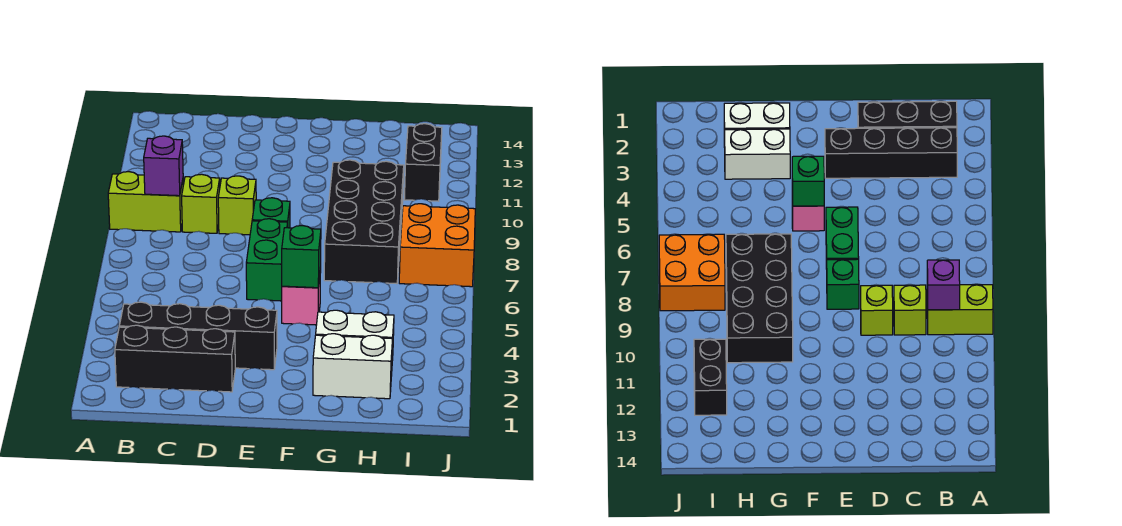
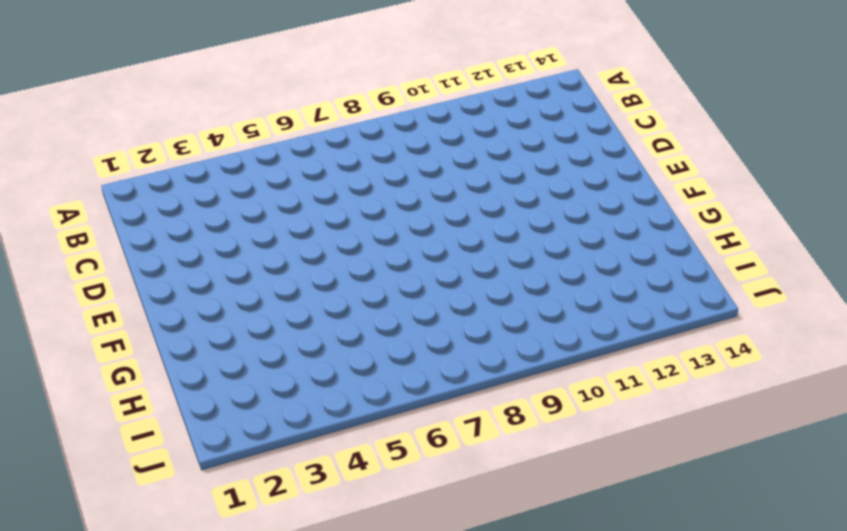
none -> lime brick A9:B9 level 1
none -> black brick B2:D2 level 1
none -> black brick B3:E3 level 1

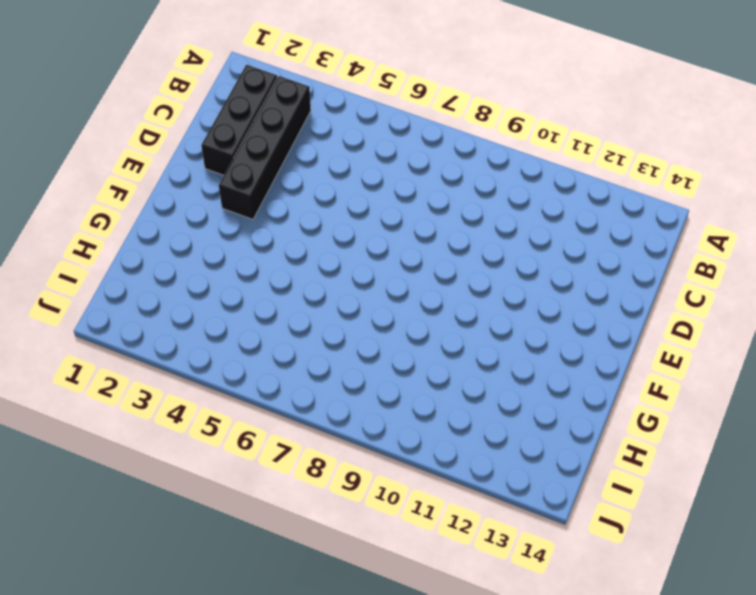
none -> lime brick A9:B9 level 1
none -> lime brick C9 level 1
none -> lime brick D9 level 1

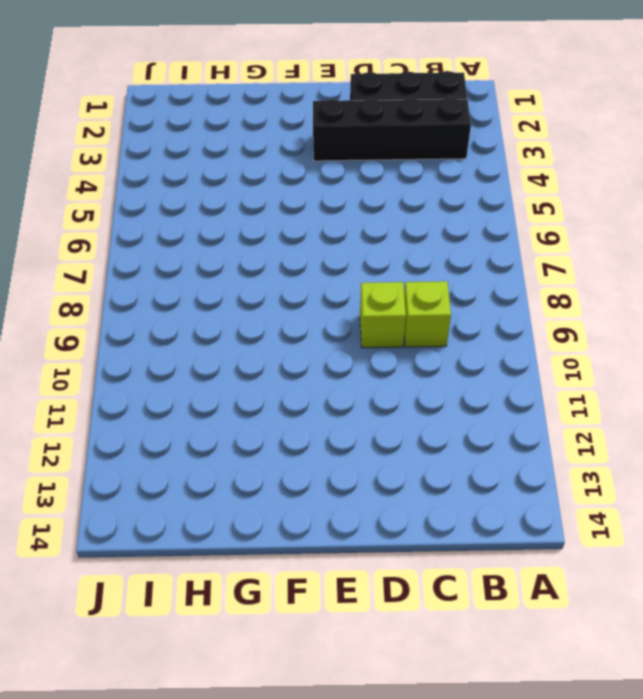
none -> lime brick A9:B9 level 1
none -> green brick E6:E7 level 1
none -> green brick E8 level 1

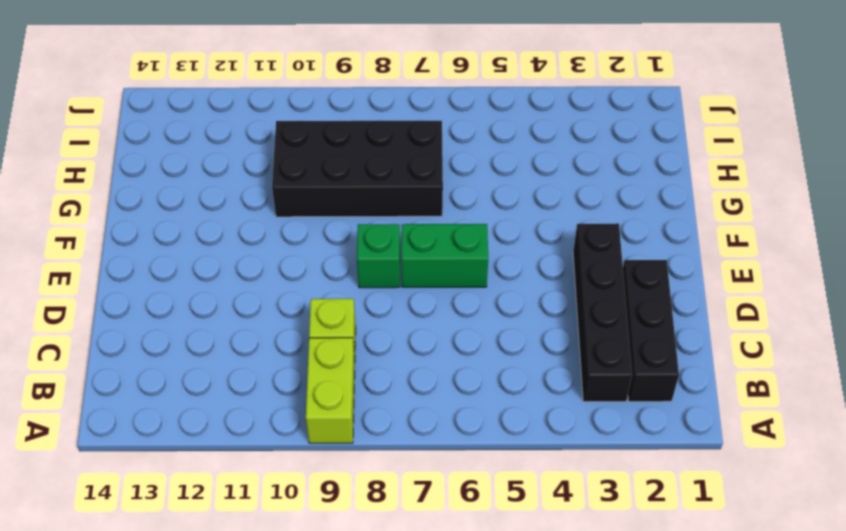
none -> lime brick D9 level 1
none -> pink brick F5 level 1
none -> white brick G2:H2 level 1

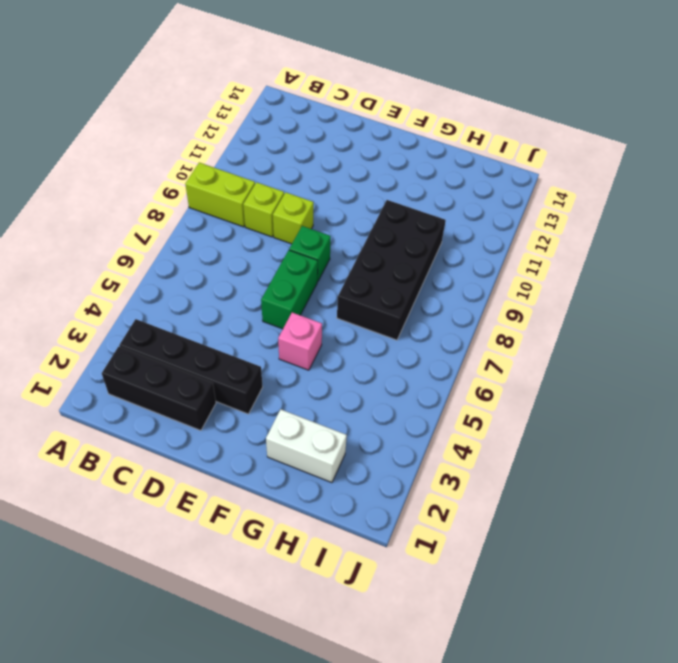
none -> white brick G3:H3 level 1
none -> orange brick I7:J8 level 1
none -> black brick I11:I12 level 1

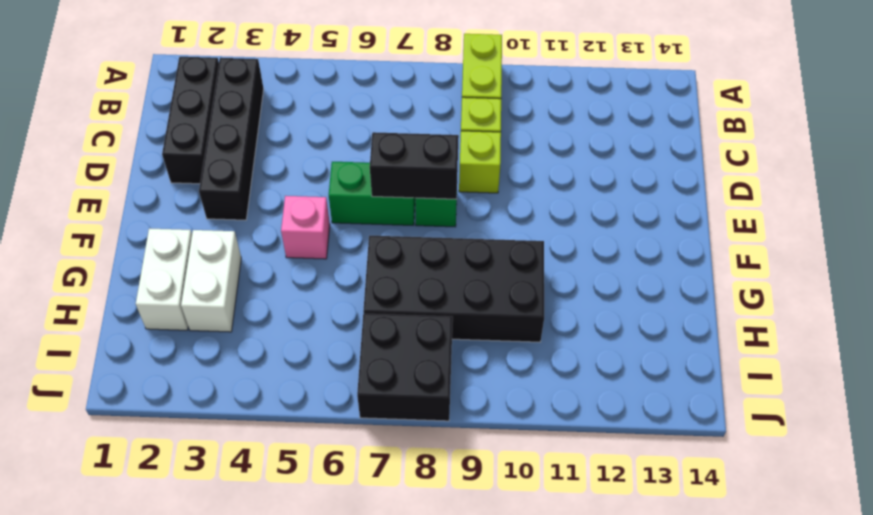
black brick E7:E8 level 2 -> black brick I11:I12 level 1
black brick I7:J8 level 1 -> orange brick I7:J8 level 1
none -> purple brick B9 level 2
none -> green brick F5 level 2

